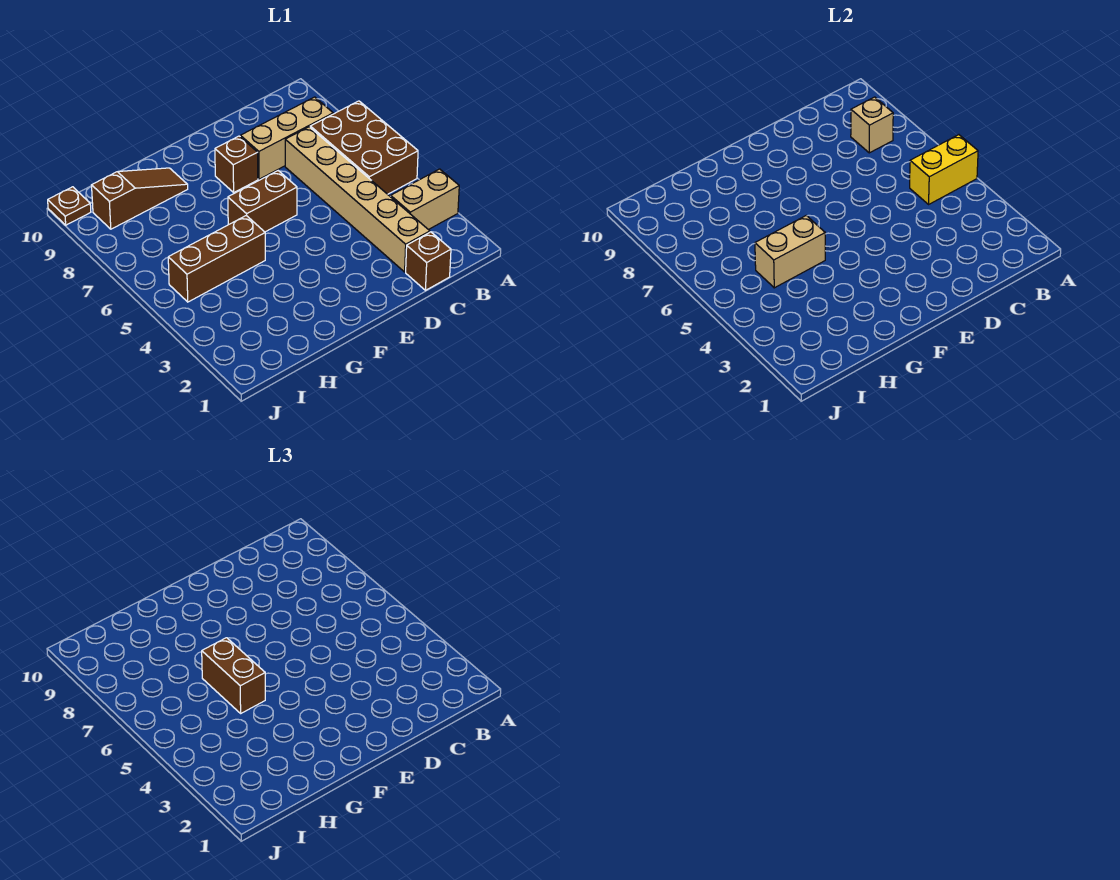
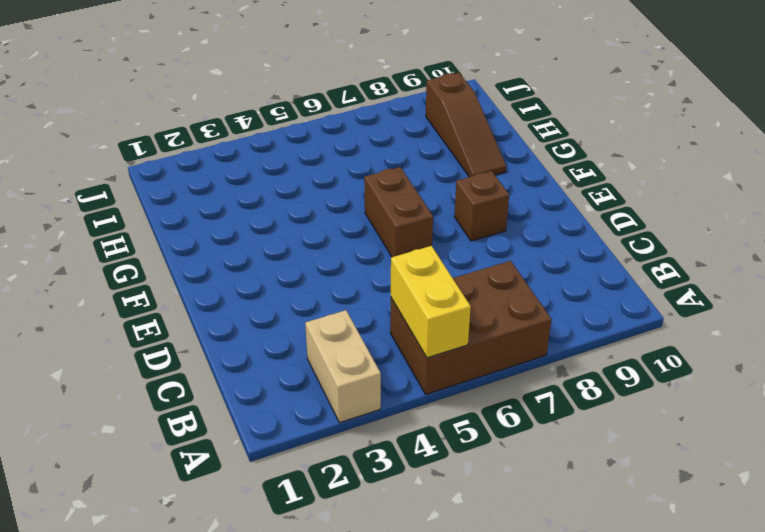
none -> tan brick B8:D8 level 1
none -> brown brick C1 level 1
none -> tan brick C2:C7 level 1

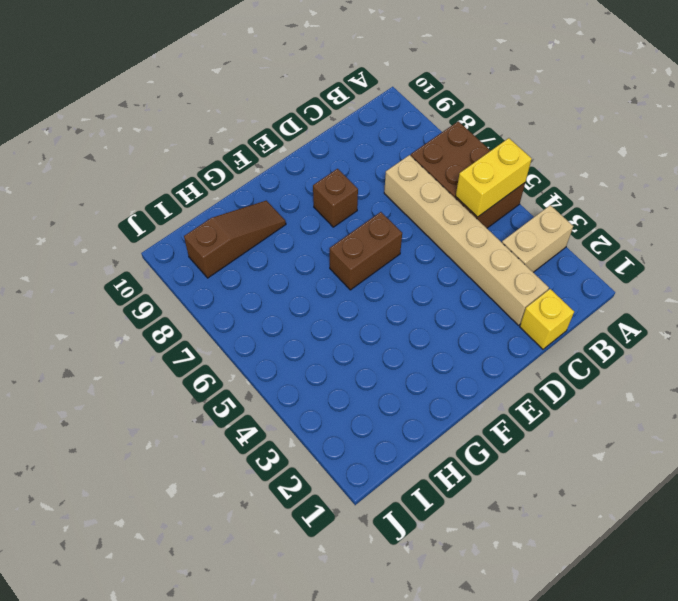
yellow brick C1 level 1 -> brown brick C1 level 1
none -> tan brick B8:D8 level 1
none -> brown brick G5:I5 level 1
none -> brown plate J10 level 1

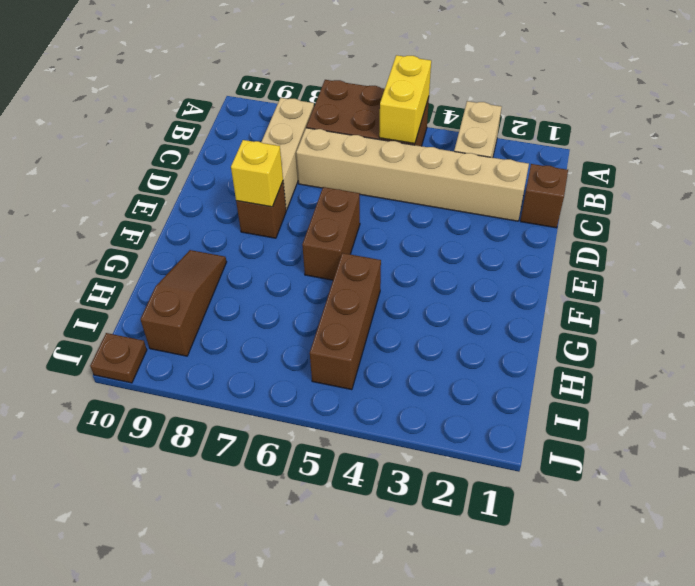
yellow brick E8 level 2 -> none
none -> tan brick B8 level 2
none -> tan brick G5:H5 level 2
none -> brown brick G5:G6 level 3

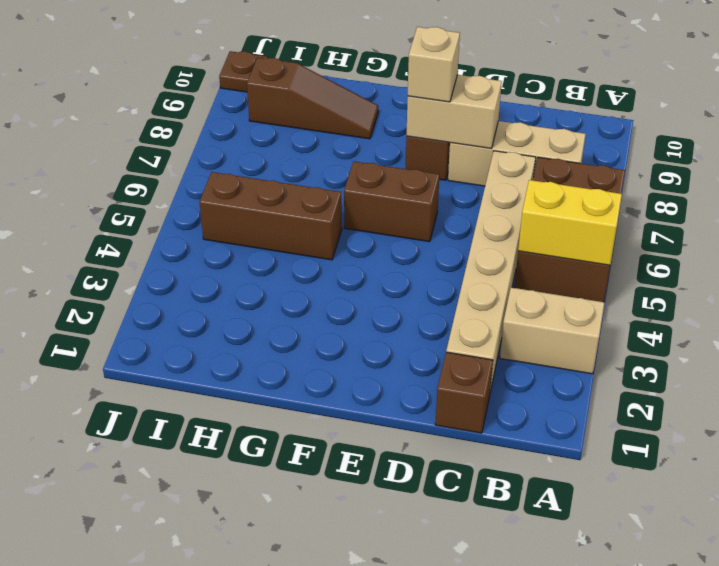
tan brick D8:E8 level 2 -> tan brick G5:H5 level 2
tan brick E8 level 3 -> tan brick B8 level 2
none -> brown brick G5:G6 level 3

